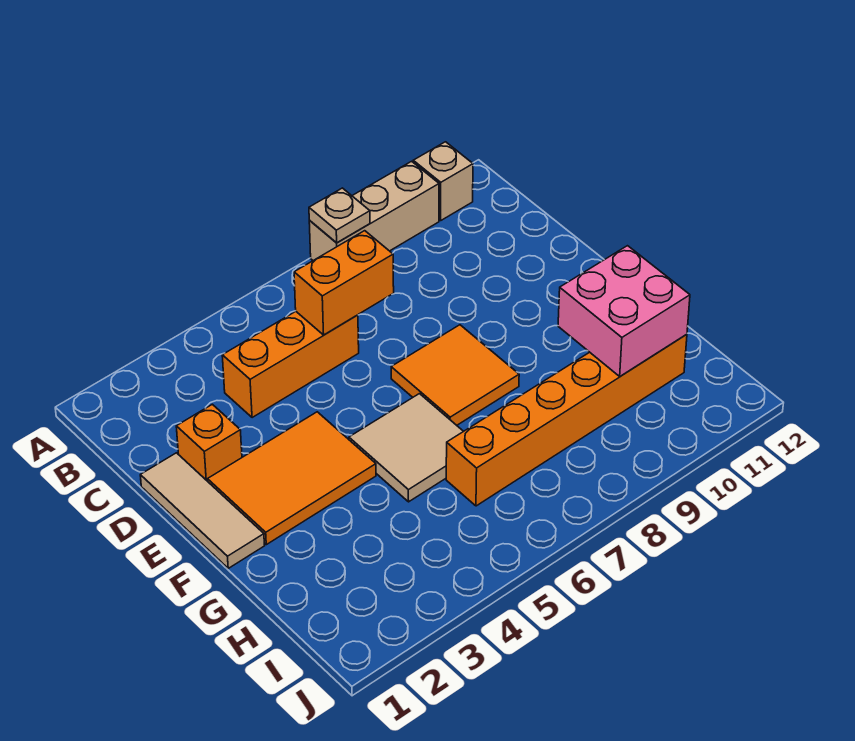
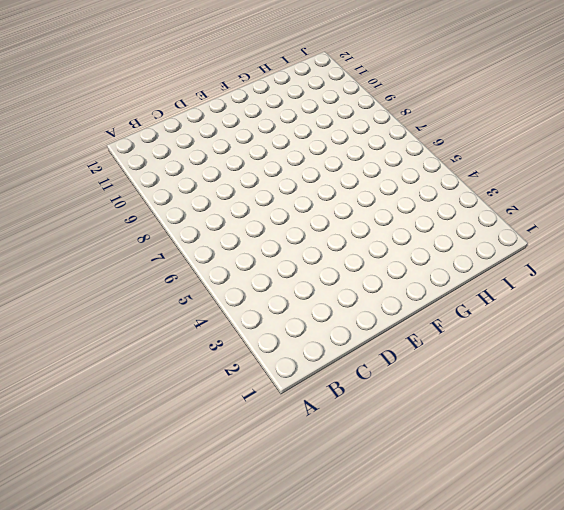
none -> tan brick A8:A10 level 1
none -> tan brick A11 level 1
none -> orange brick C4:C6 level 1

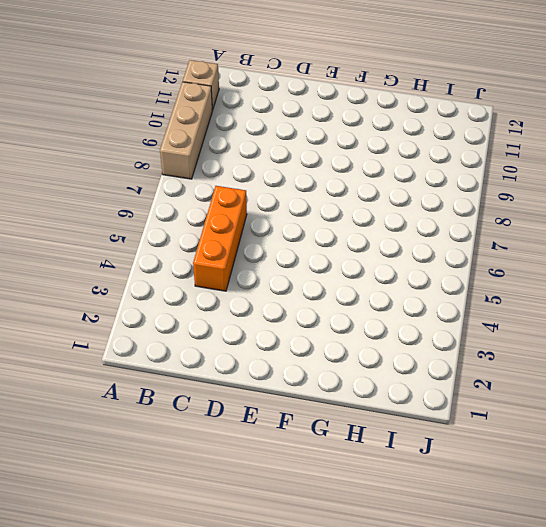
none -> tan tile D1:F1 level 1
none -> orange brick D2 level 1
none -> orange tile E2:F4 level 1

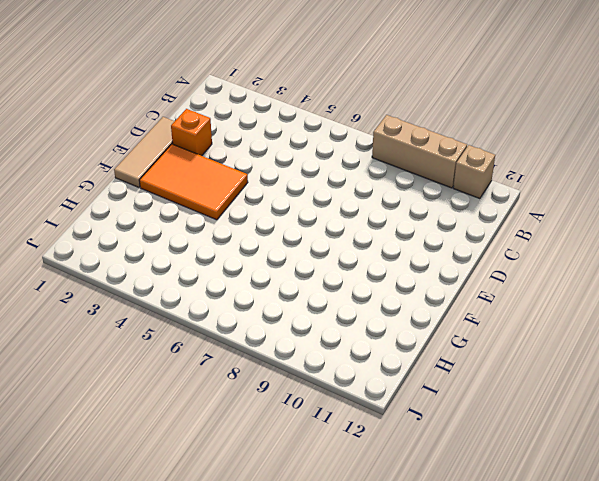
none -> orange brick C4:C6 level 1
none -> orange tile E7:F8 level 1
none -> tan tile F5:G6 level 1

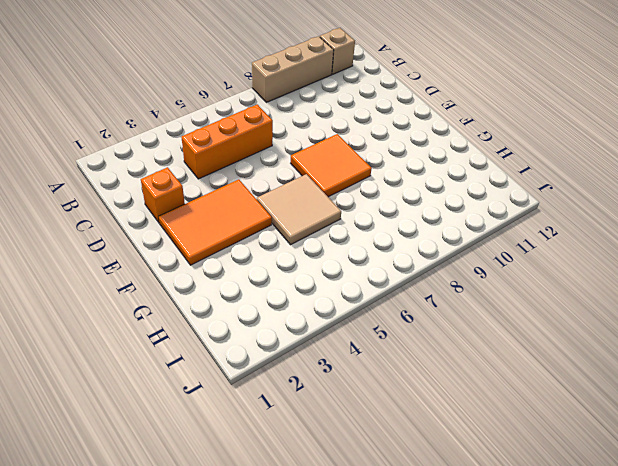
none -> tan tile D1:F1 level 1
none -> orange brick H6:H11 level 1
none -> tan plate A8 level 2

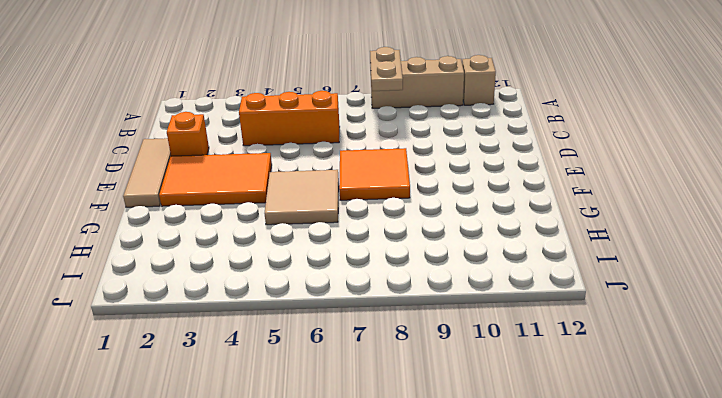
tan plate A8:B8 level 2 -> tan plate A8 level 2
none -> orange brick H6:H11 level 1
none -> orange brick C6:C7 level 2
none -> pink brick G10:H11 level 2

